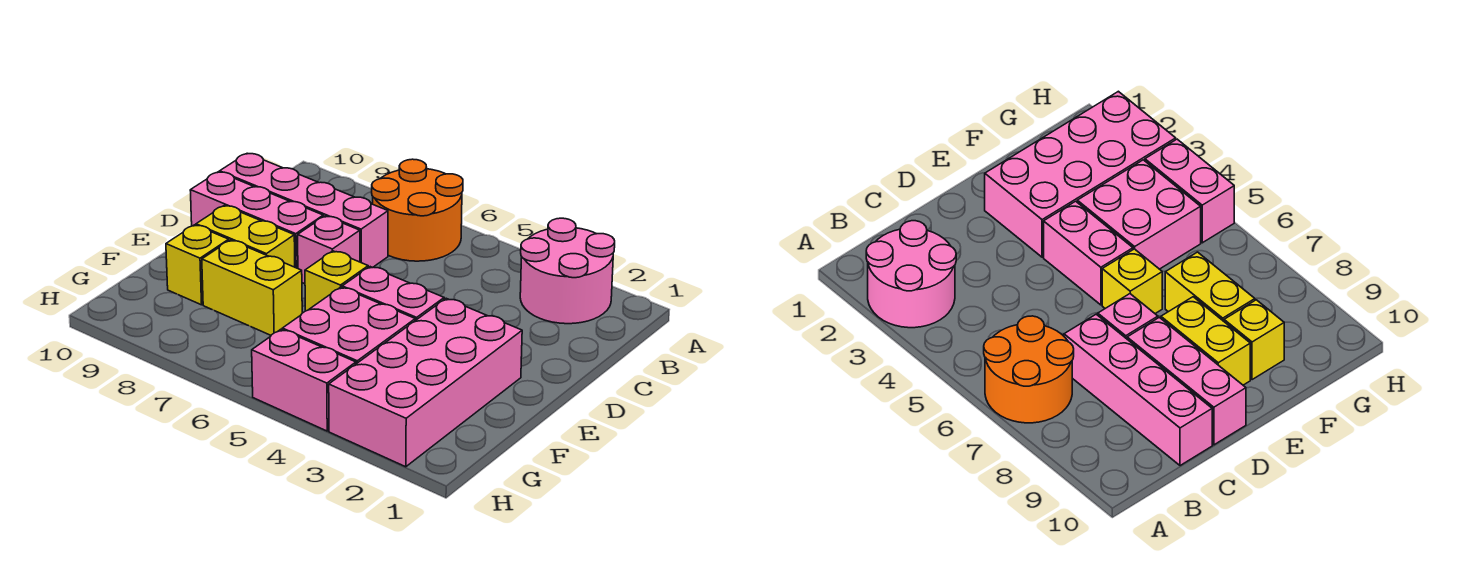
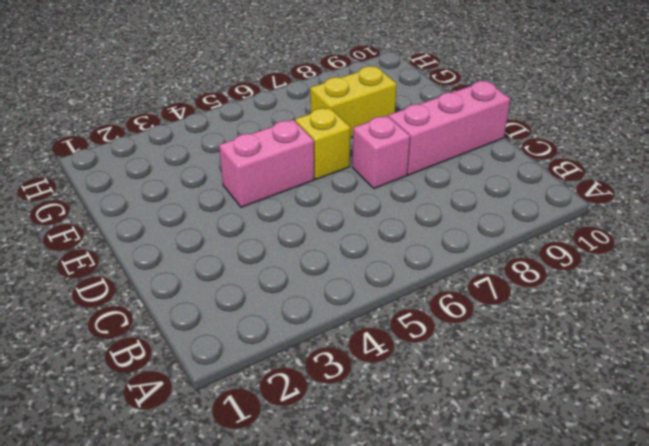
none -> pink round brick A2:B3 level 1
none -> orange round brick A6:B7 level 1
none -> pink brick C7:C10 level 1

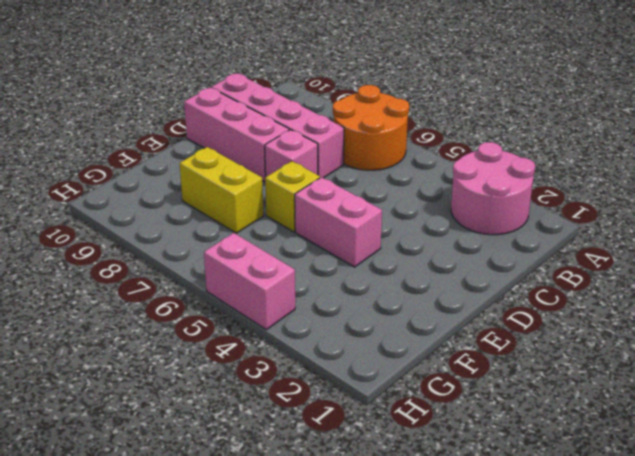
none -> pink brick E2:H3 level 1
none -> yellow brick E8:E9 level 1
none -> pink brick F4:G5 level 1

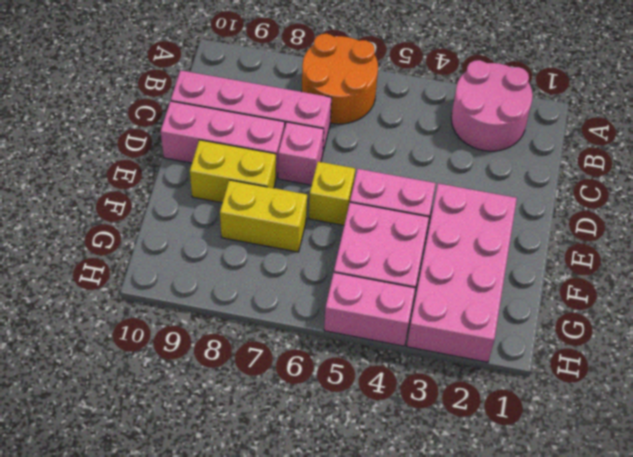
none -> yellow brick F9 level 1

